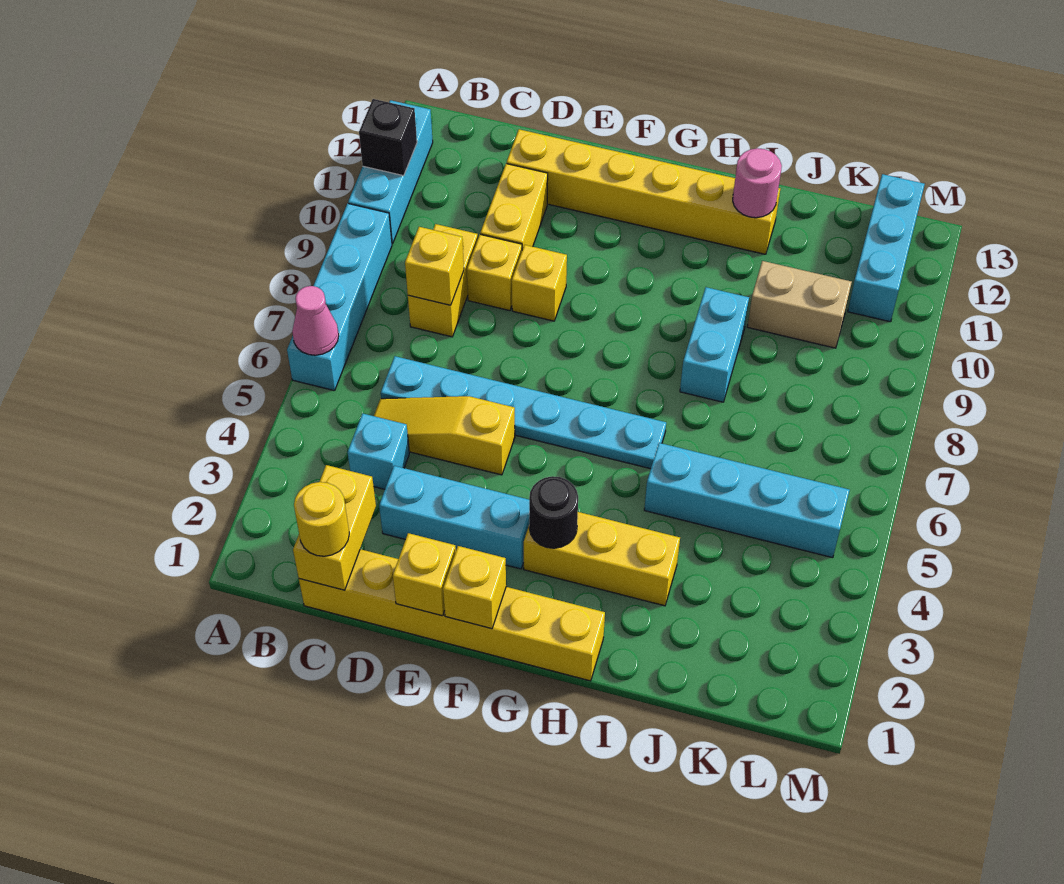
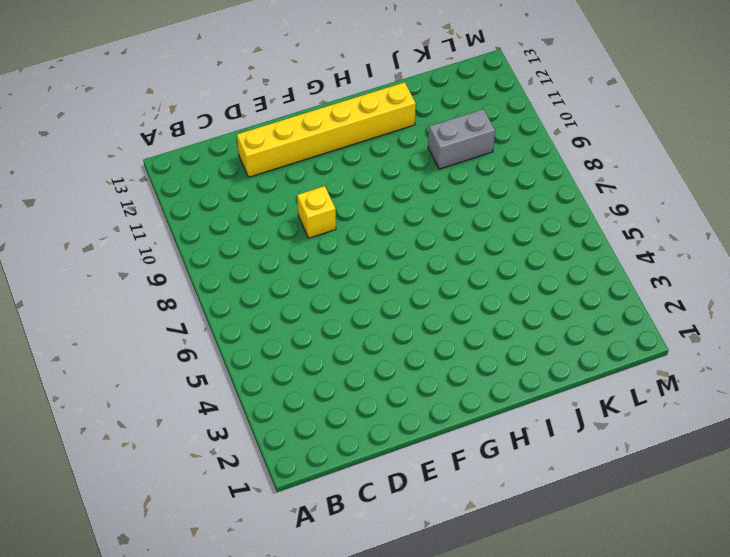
grey brick J10:K10 level 1 -> tan brick J10:K10 level 1
none -> cyan brick A6:A9 level 1
none -> cyan brick A10:A12 level 1
none -> yellow brick C1:H1 level 1

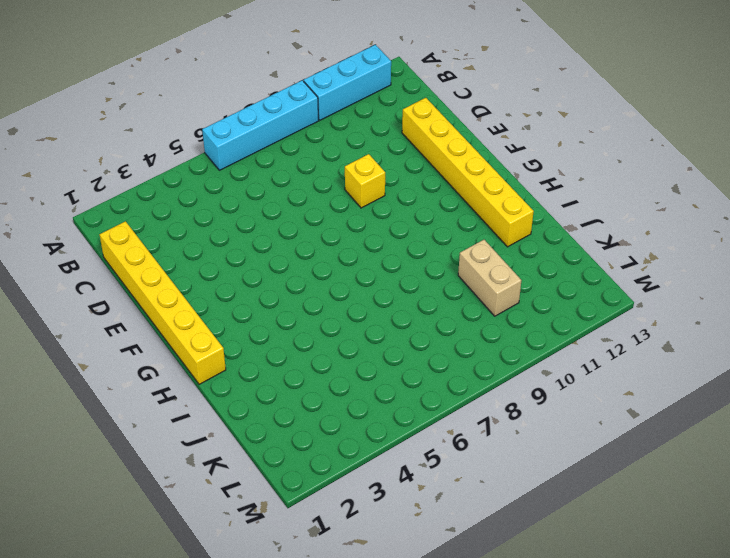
none -> cyan brick C4 level 1
none -> yellow slope C5:E5 level 1 top E
none -> cyan plate C6:H6 level 1

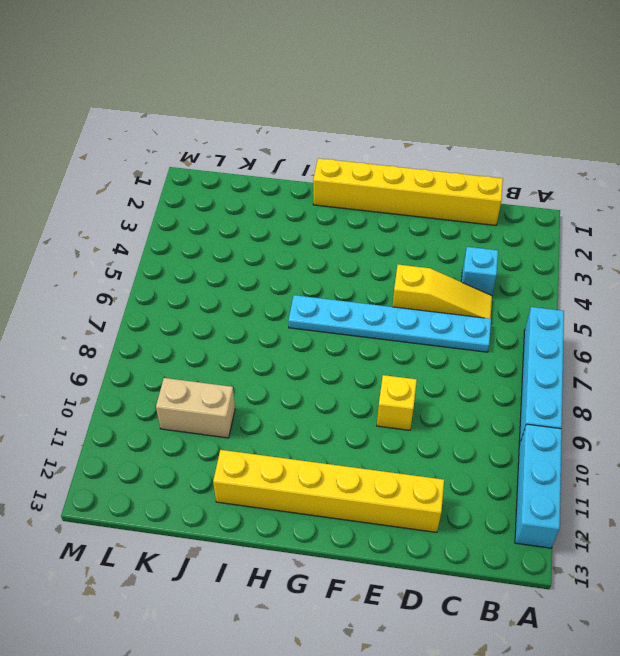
none -> yellow brick C8:C9 level 1
none -> cyan brick D3:F3 level 1
none -> yellow brick D9 level 1

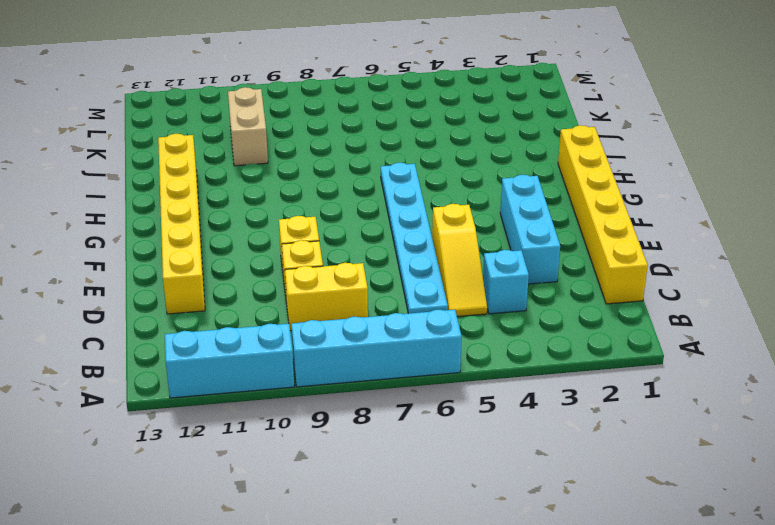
none -> yellow brick D10:D11 level 1
none -> yellow brick G3:I3 level 1
none -> cyan brick I5:L5 level 1

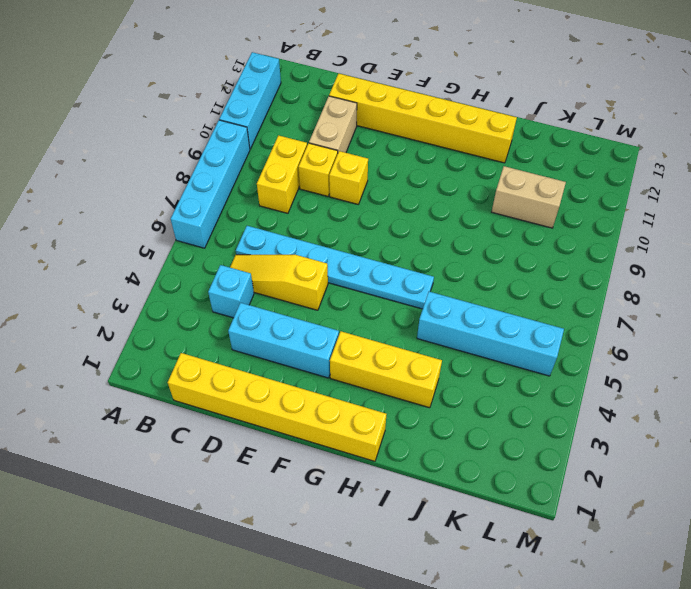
tan brick D10:D11 level 1 -> yellow brick D10:D11 level 1
none -> cyan brick I8:I9 level 1
none -> cyan brick L11:L13 level 1
none -> pink cone A6 level 2

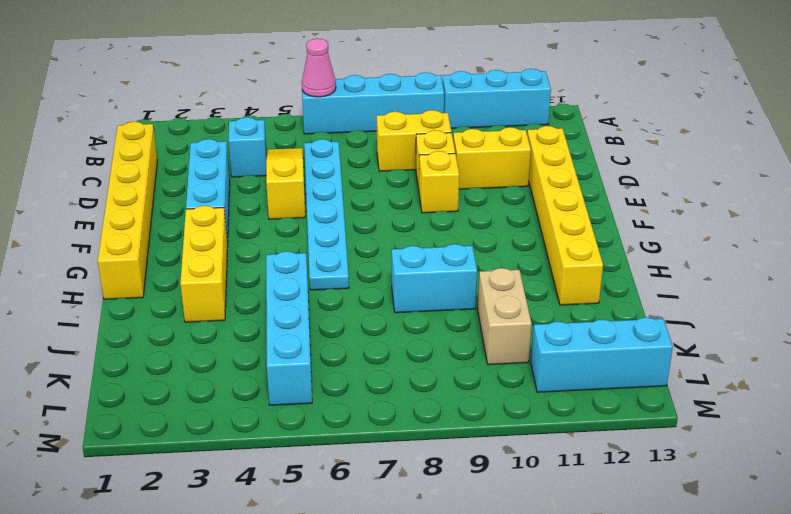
none -> black brick A11 level 2
none -> yellow brick C1:C2 level 2
none -> yellow brick C8 level 2

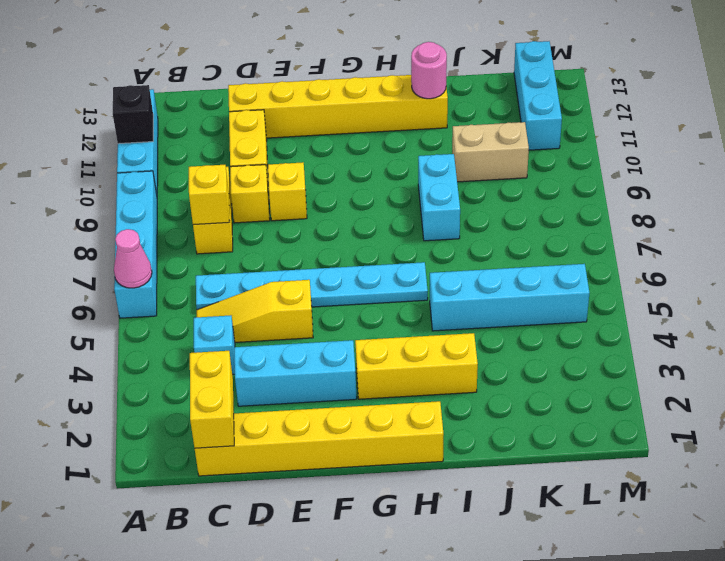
none -> yellow brick E1 level 2
none -> yellow brick F1 level 2
none -> black round brick G3 level 2

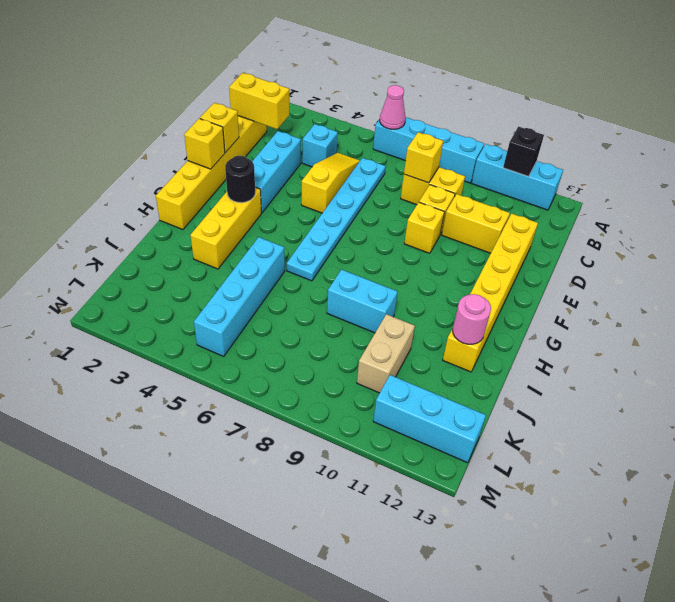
none -> yellow round brick C1 level 3

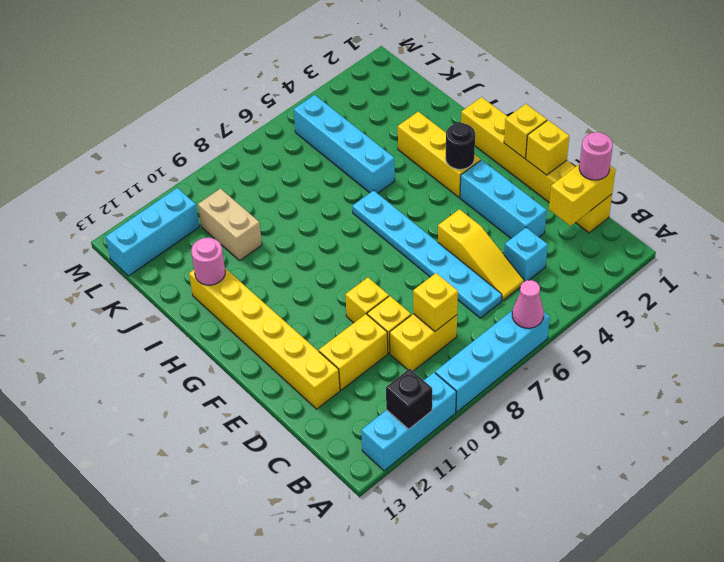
pink round brick C1 level 3 -> yellow round brick C1 level 3
none -> cyan brick I8:I9 level 1

